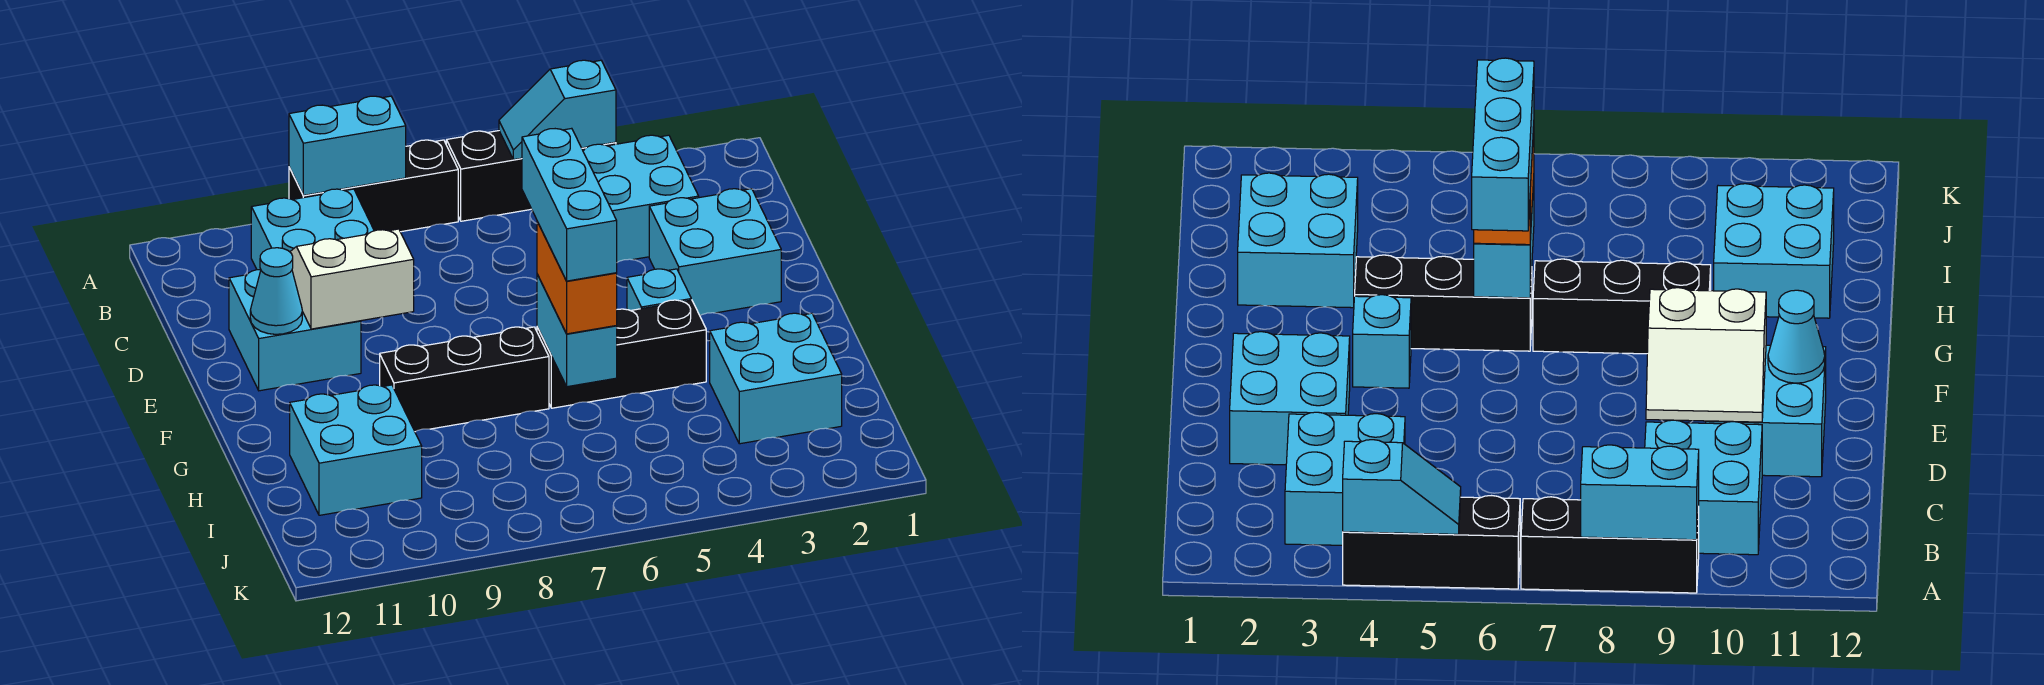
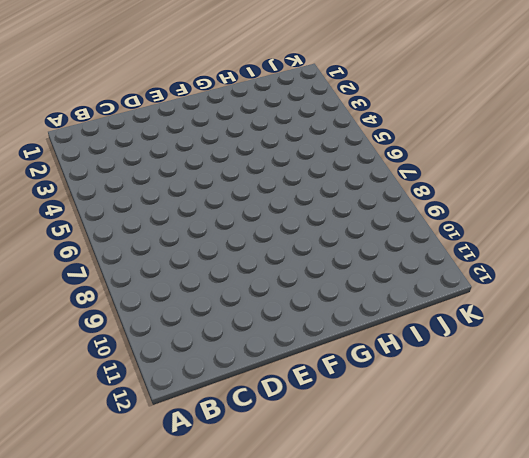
none -> black brick A4:A6 level 1
none -> black brick A7:A9 level 1
none -> cyan brick B3:C4 level 1

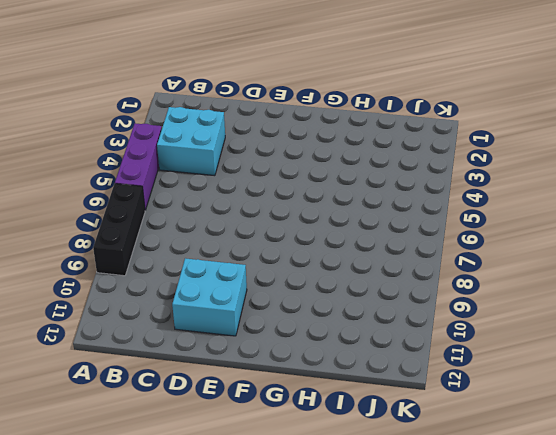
purple brick A4:A6 level 1 -> black brick A4:A6 level 1
none -> cyan brick B9:C10 level 1
none -> cyan brick D2:E3 level 1
none -> cyan brick F4 level 1

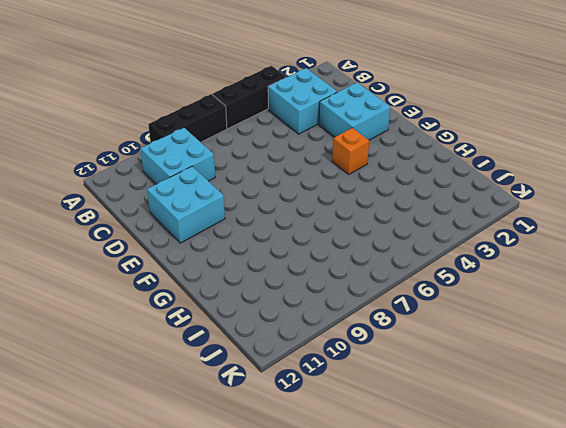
orange brick F4 level 1 -> cyan brick F4 level 1
none -> black brick G4:G6 level 1
none -> black brick G7:G9 level 1
none -> cyan brick H2:I3 level 1

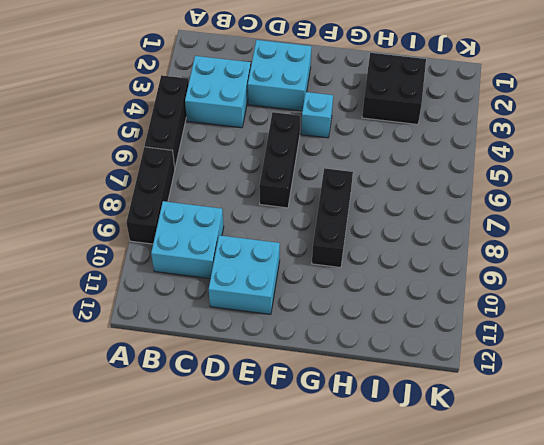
black brick E5:E7 level 1 -> black brick G4:G6 level 1
black brick H2:I3 level 1 -> cyan brick H2:I3 level 1
none -> cyan brick H10:I11 level 1
none -> cyan slope A4:A5 level 2 top 4
none -> cyan brick A8:A9 level 2

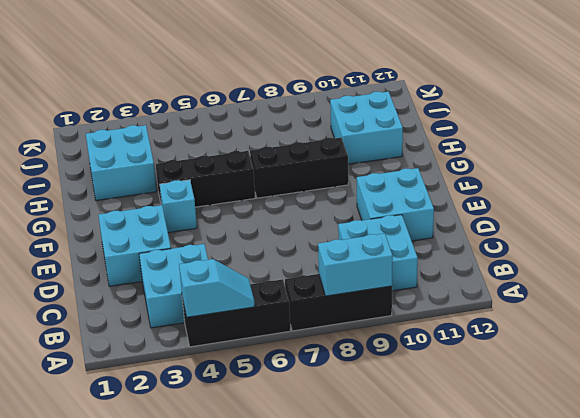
none -> white slope D9:E10 level 2 top E
none -> cyan cone E11 level 2
none -> cyan brick G6:H6 level 2

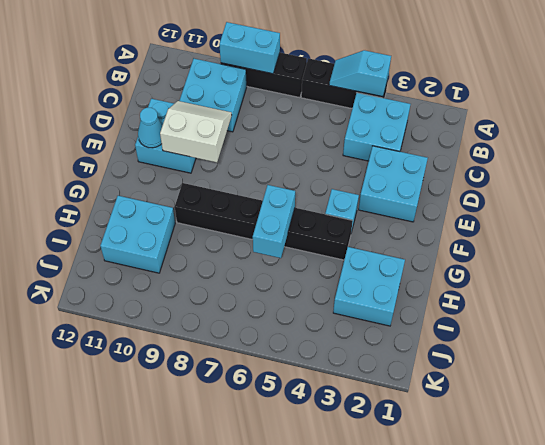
none -> orange brick G6:H6 level 3
none -> cyan brick F6:H6 level 4

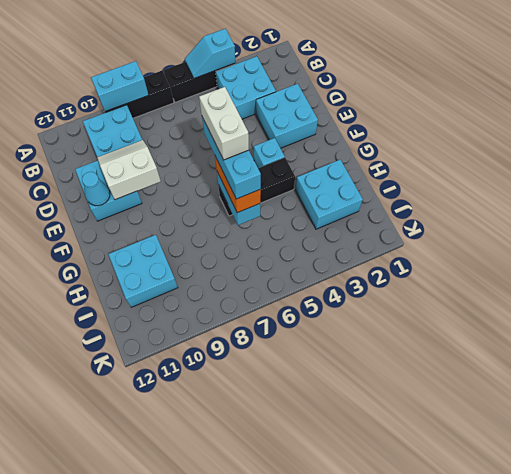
white brick F6:G6 level 5 -> none
none -> black brick G7:G9 level 1

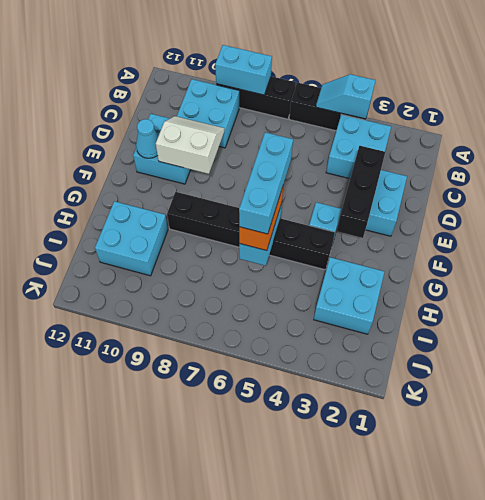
black brick D3:F3 level 2 -> none

